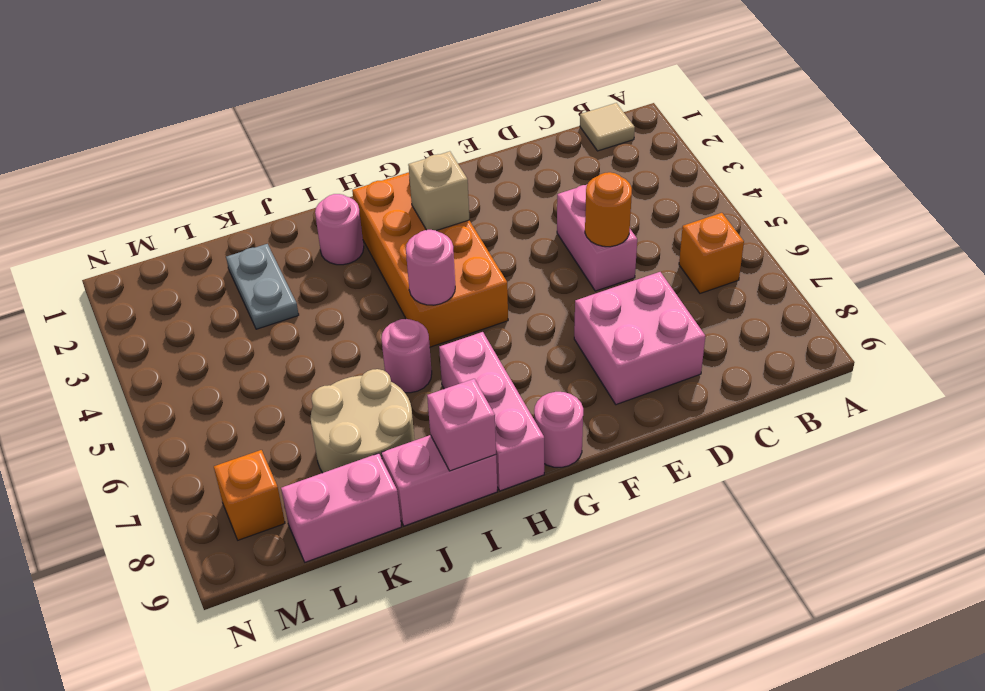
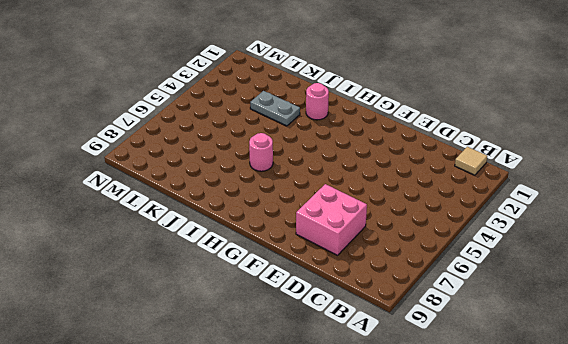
grey plate J3:K3 level 1 -> grey plate K2:K3 level 1
none -> orange brick B6 level 1
none -> pink brick D4:D5 level 1
none -> orange brick G2:H5 level 1

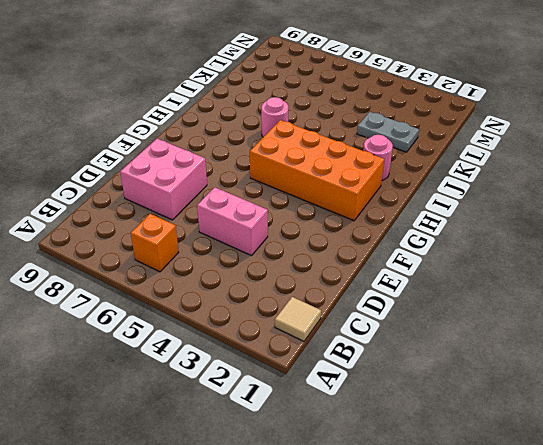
none -> pink round brick G9 level 1
none -> pink brick H7:H9 level 1
none -> pink brick I9:J9 level 1

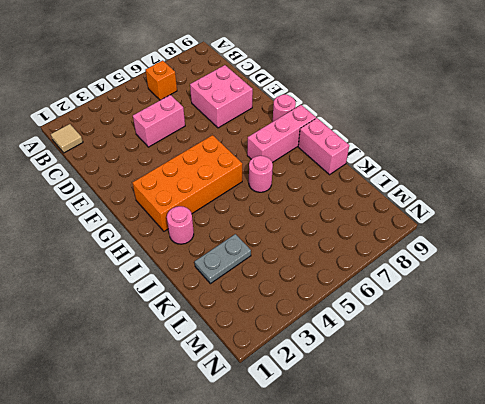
none -> tan round brick J7:K8 level 1
none -> pink brick K9:L9 level 1
none -> orange brick M8 level 1

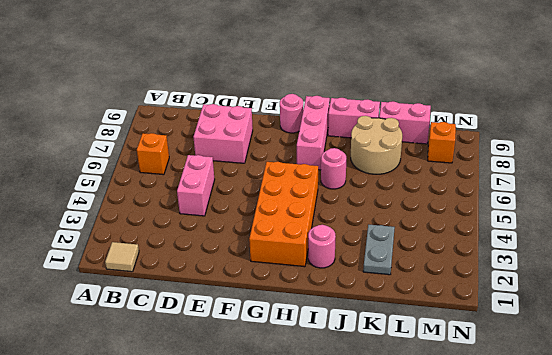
none -> orange round brick D5 level 2
none -> tan brick G3 level 2
none -> pink round brick H5 level 2

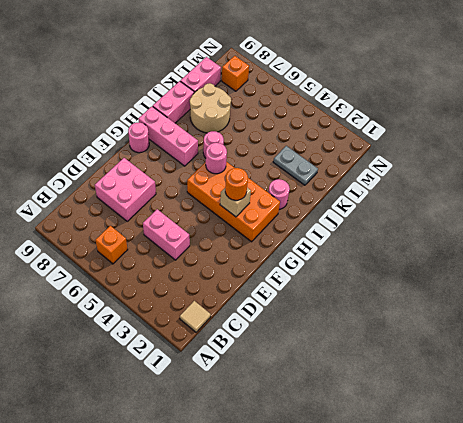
orange round brick G3 level 3 -> orange round brick D5 level 2
none -> pink brick I9 level 2

